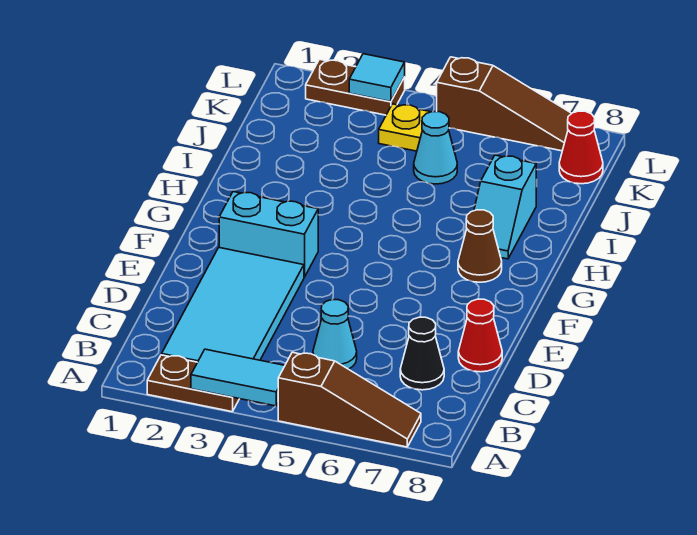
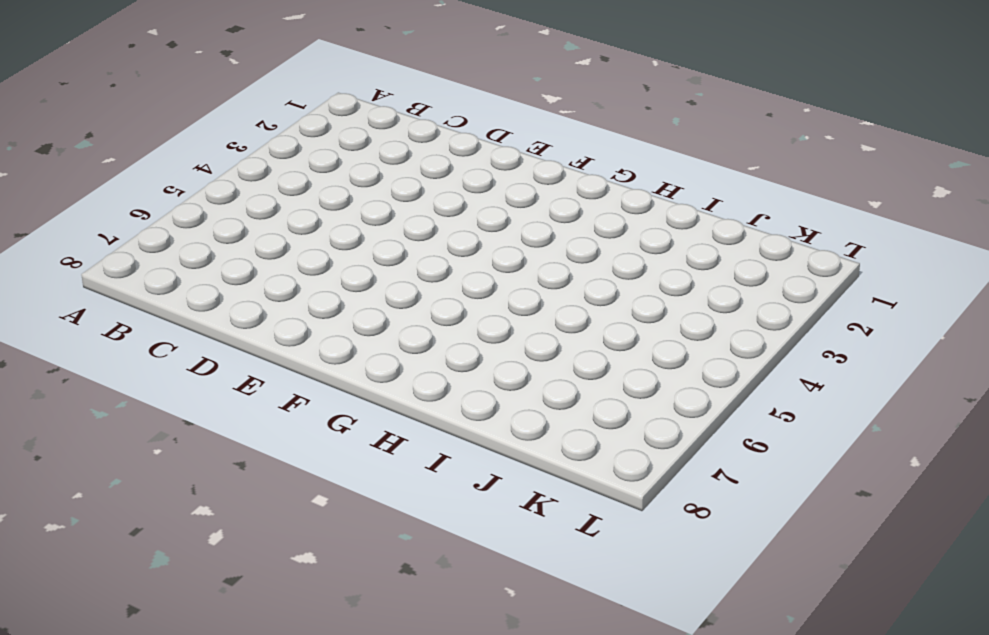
none -> brown plate A2:A3 level 1
none -> brown slope A5:A7 level 1 top 5
none -> cyan tile B2:E3 level 1

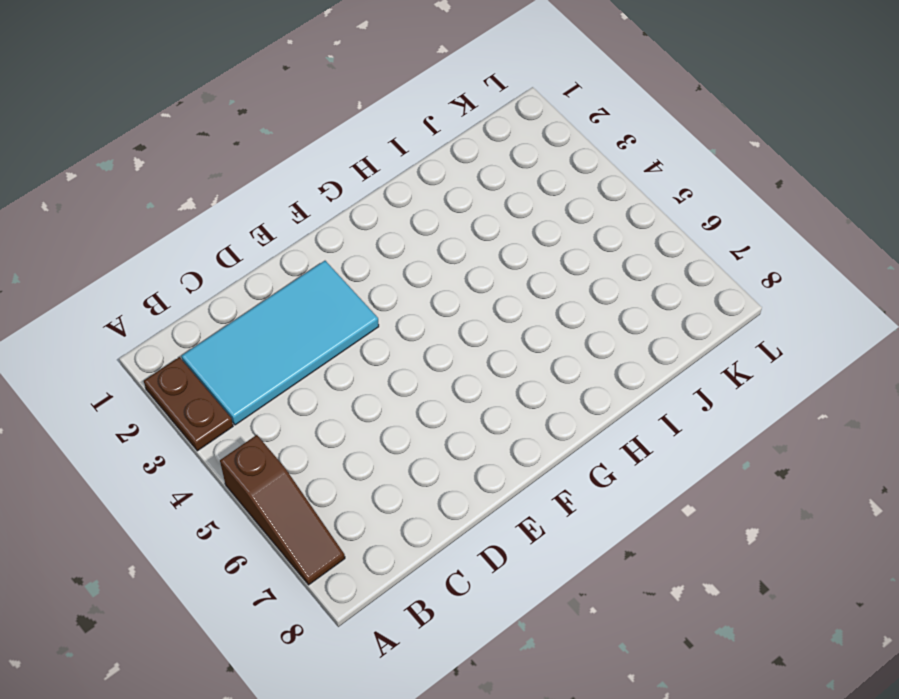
none -> cyan cone C5 level 1
none -> black cone C7 level 1
none -> red cone D8 level 1

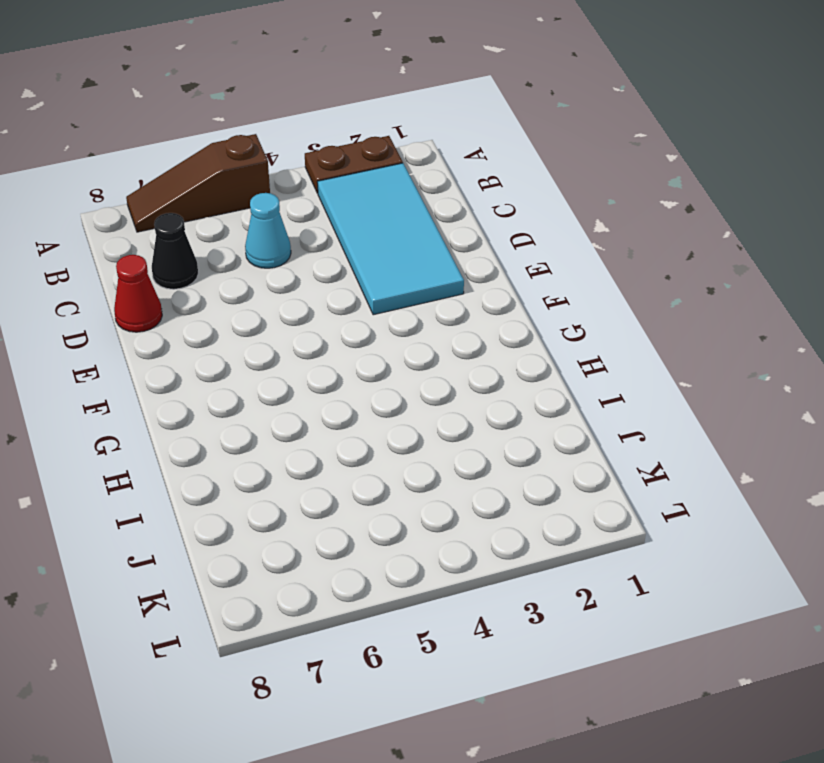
none -> cyan brick F2:F3 level 1
none -> brown cone G7 level 1
none -> cyan slope H7:I7 level 1 top I

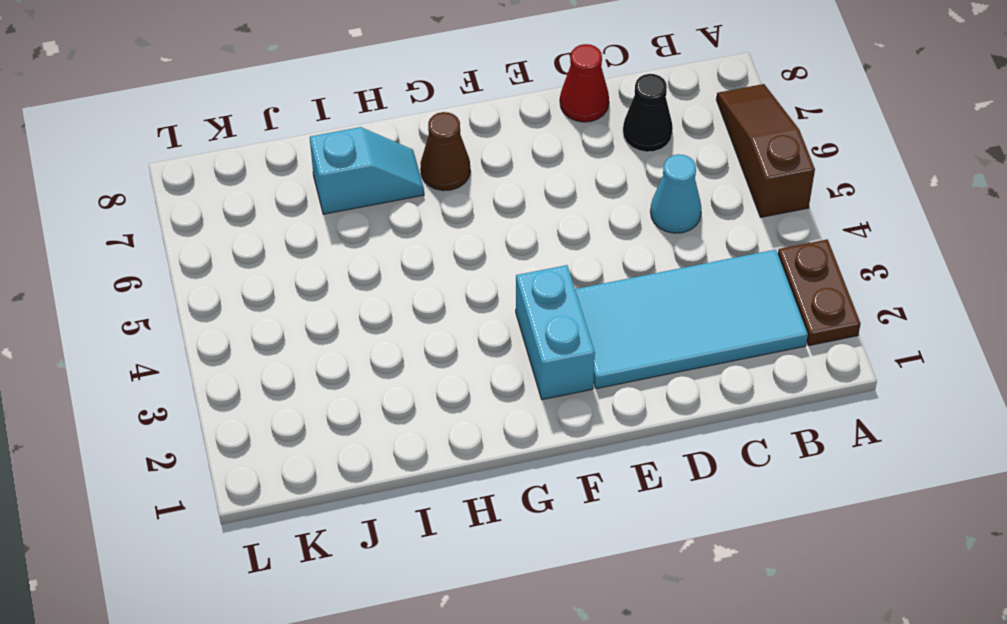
none -> cyan cone J5 level 1
none -> yellow plate K4 level 1
none -> red cone K8 level 1

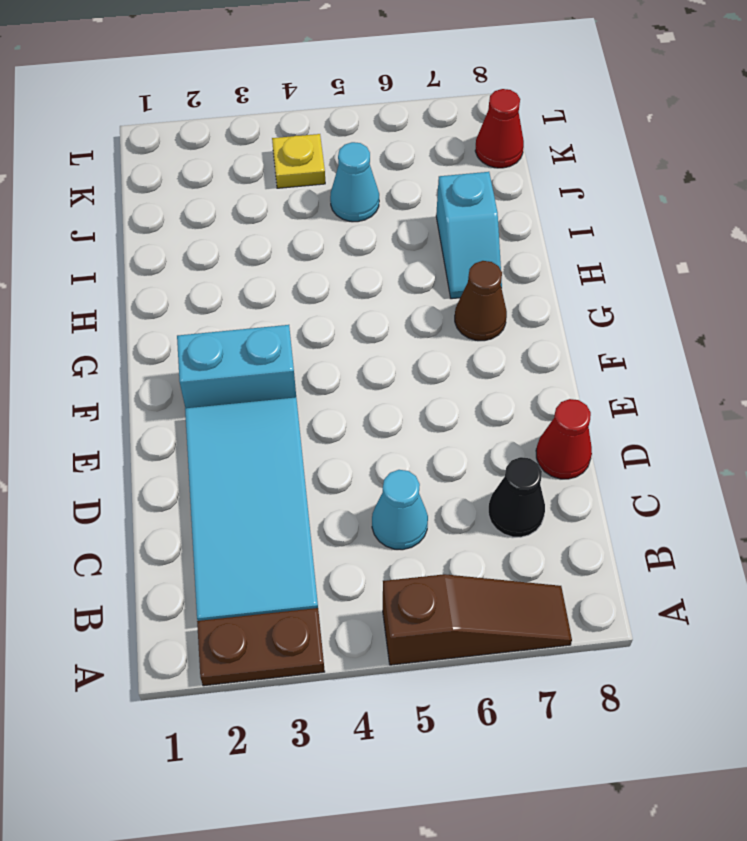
none -> brown plate L2:L3 level 1
none -> brown slope L5:L7 level 1 top 5
none -> cyan tile A3:A4 level 2

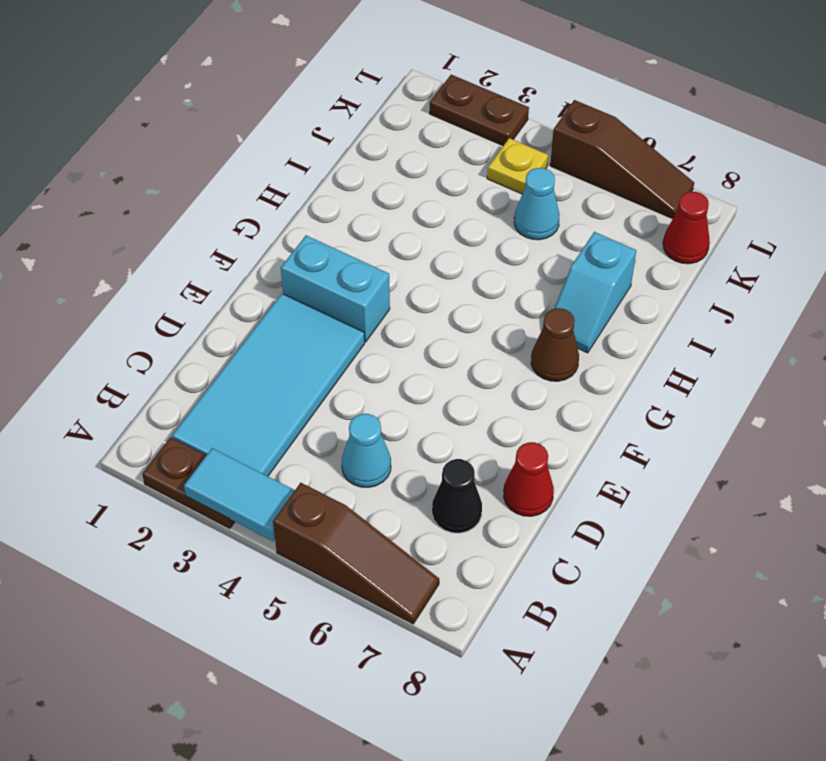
none -> cyan tile L3 level 2

